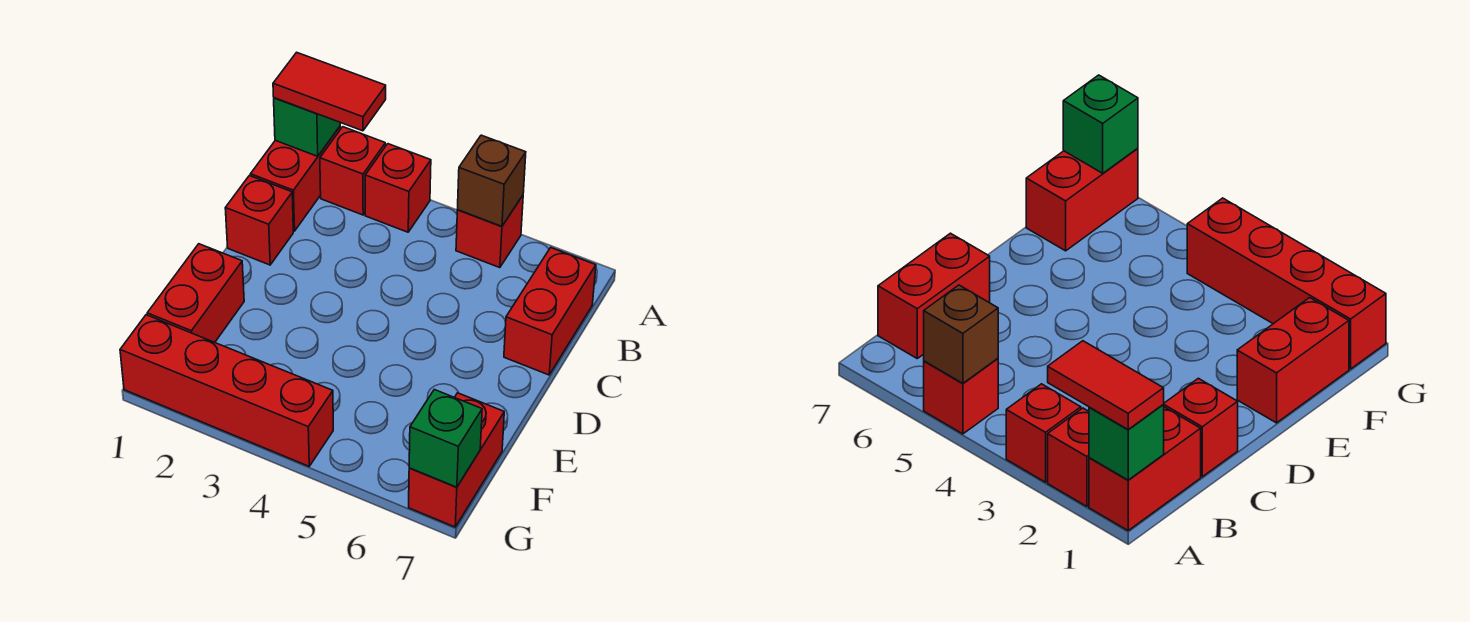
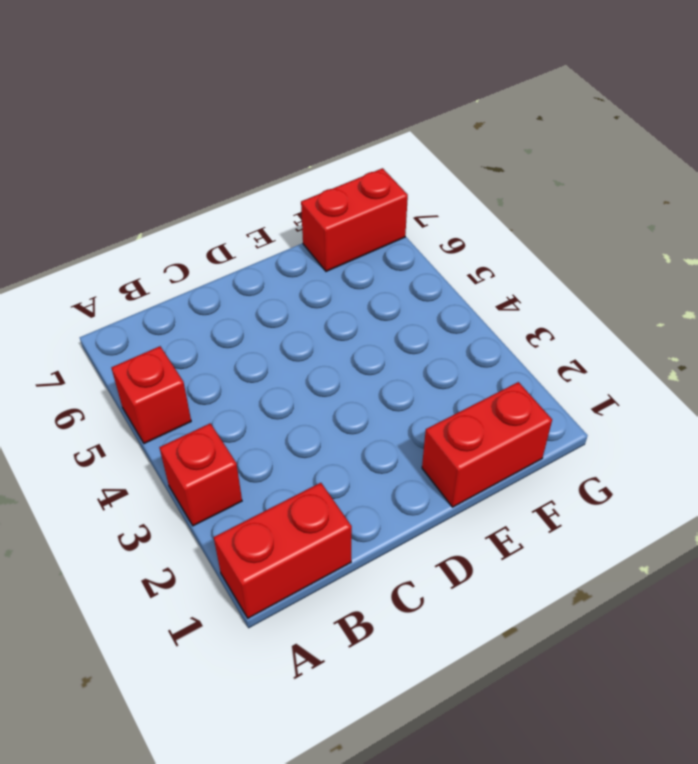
none -> red brick A2 level 1
none -> red brick B7:C7 level 1
none -> red brick C1 level 1

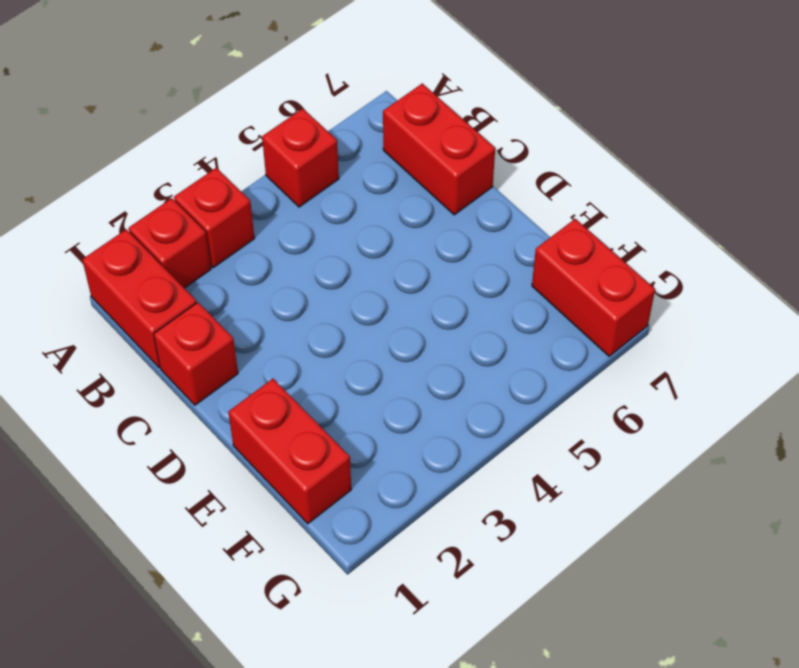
none -> red brick G1:G4 level 1
none -> green brick A1 level 2
none -> brown brick A5 level 2

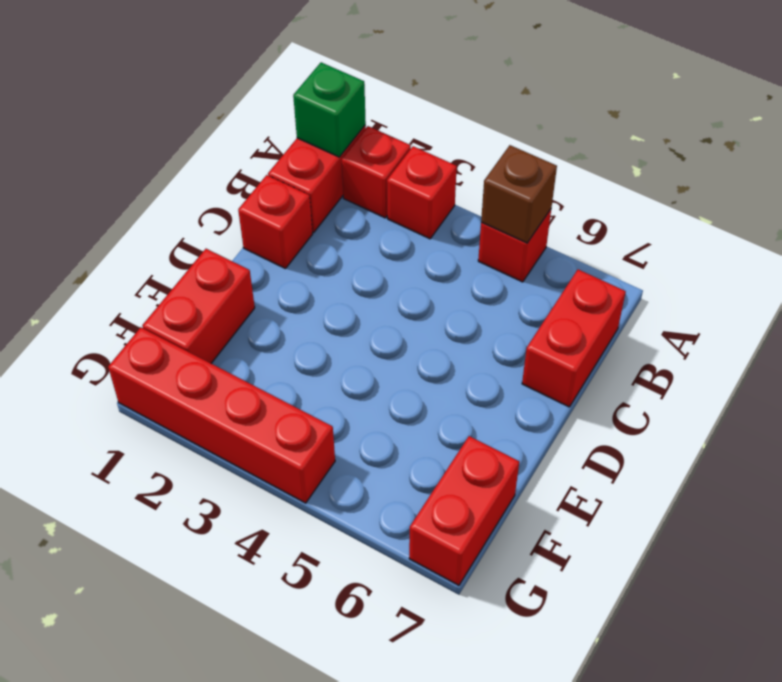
none -> green brick G7 level 2
none -> red tile A1:A2 level 3

